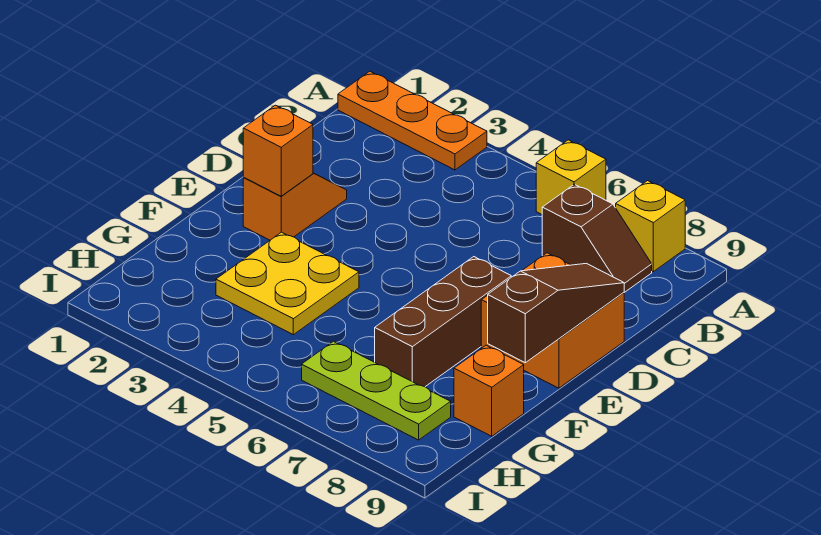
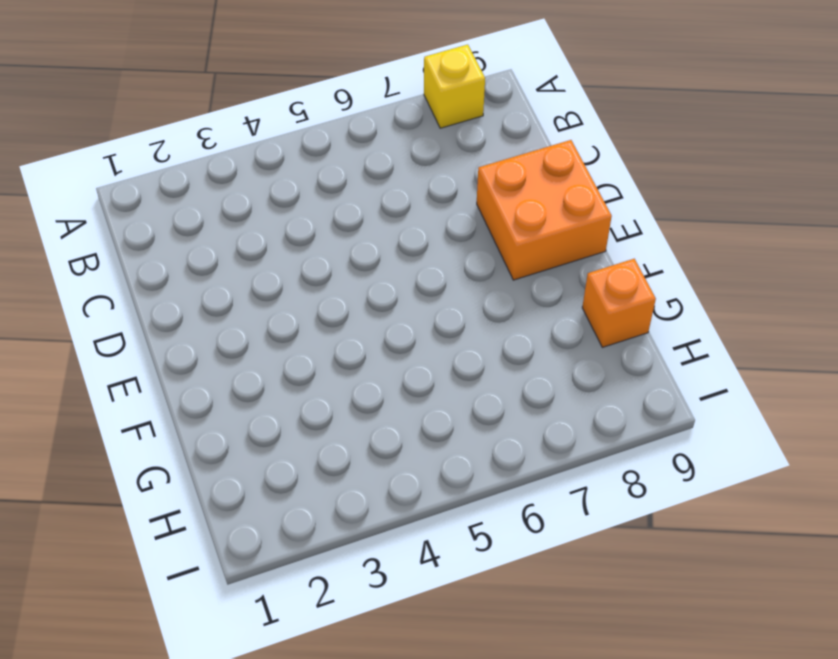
none -> orange plate A1:A3 level 1
none -> yellow brick A6 level 1
none -> brown slope B7:B8 level 1 top 7

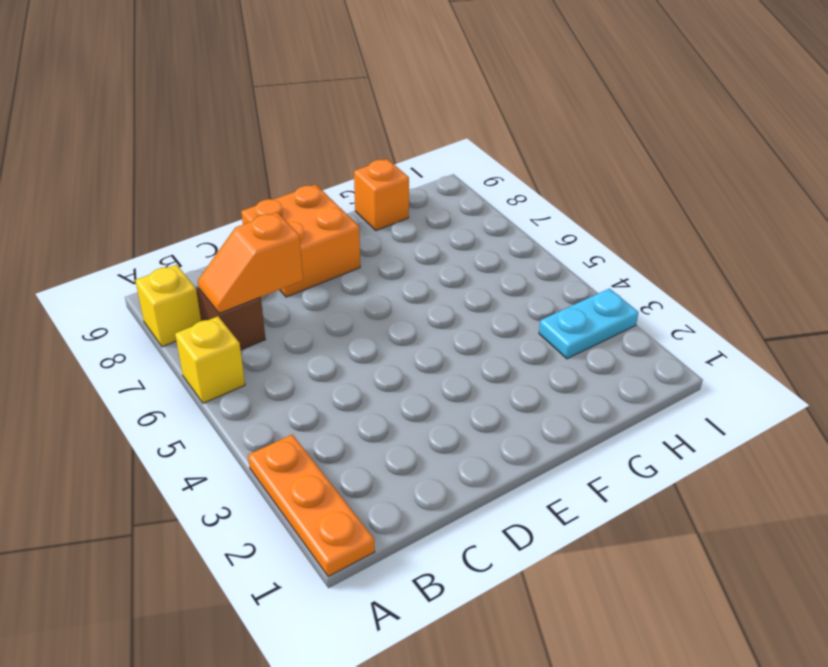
orange slope B7:C7 level 2 top C -> orange slope D2:E2 level 1 top E
cyan plate H3:I3 level 1 -> none
none -> brown brick E7:G7 level 1
none -> yellow plate F3:G4 level 1
none -> lime plate H6:H8 level 1

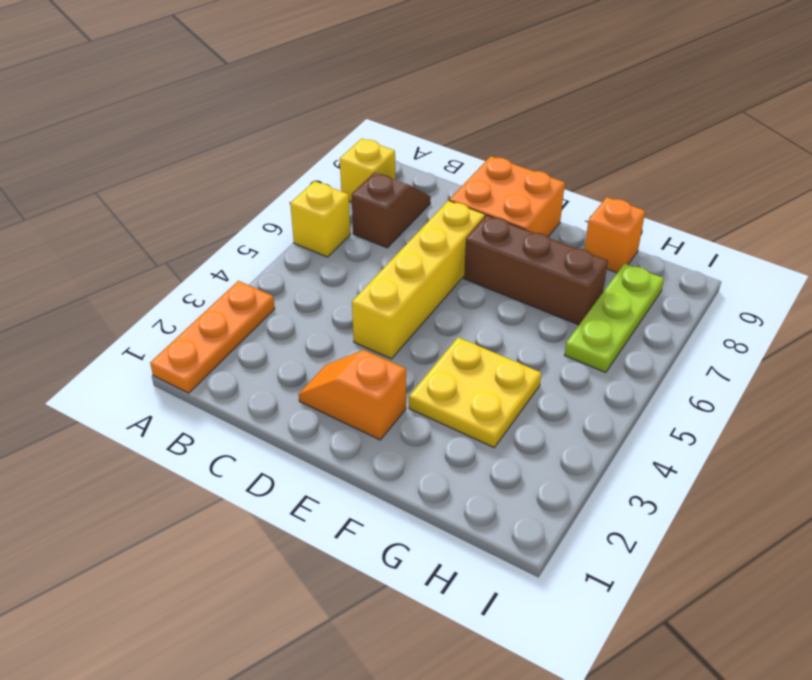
yellow brick D4:D7 level 1 -> none
none -> brown slope D9:F9 level 2 top F
none -> orange brick E2 level 2

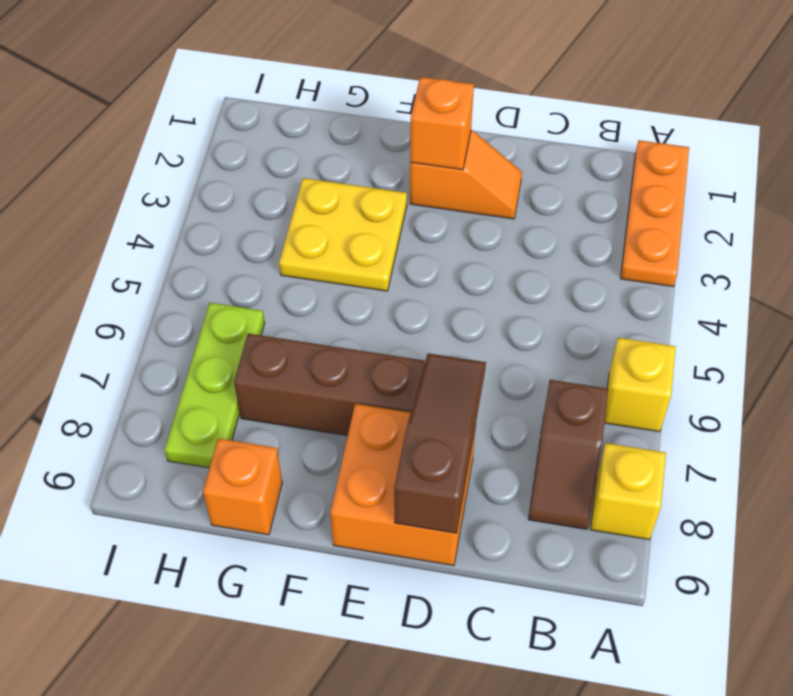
brown slope D7:D9 level 2 top 9 -> brown slope D9:F9 level 2 top F

